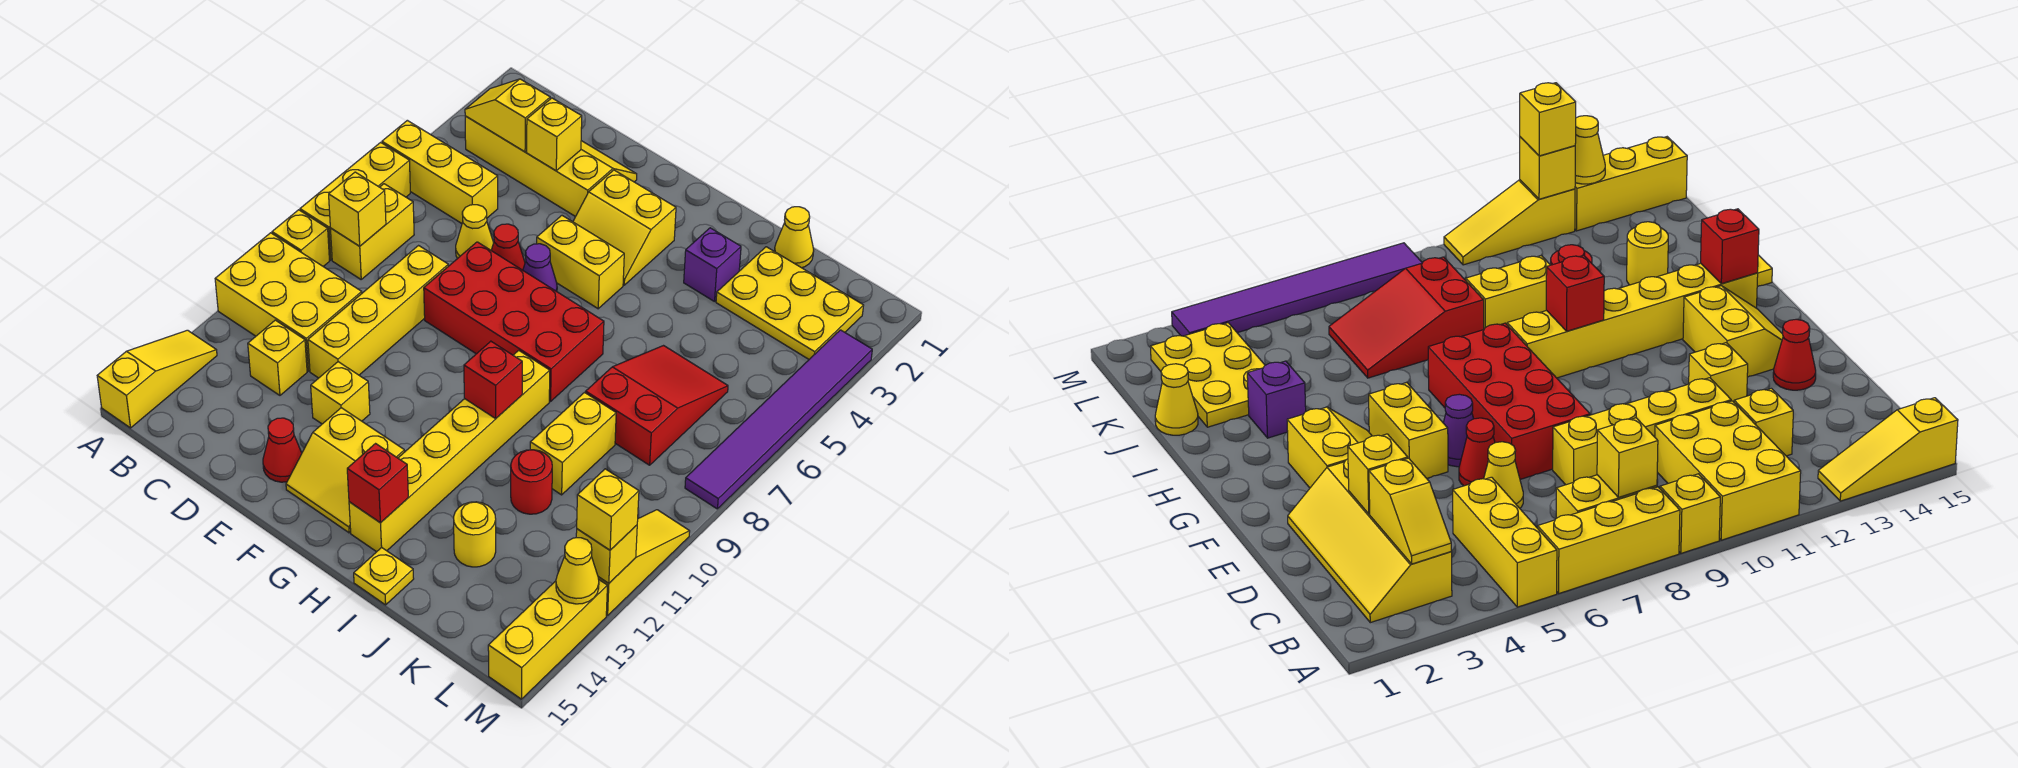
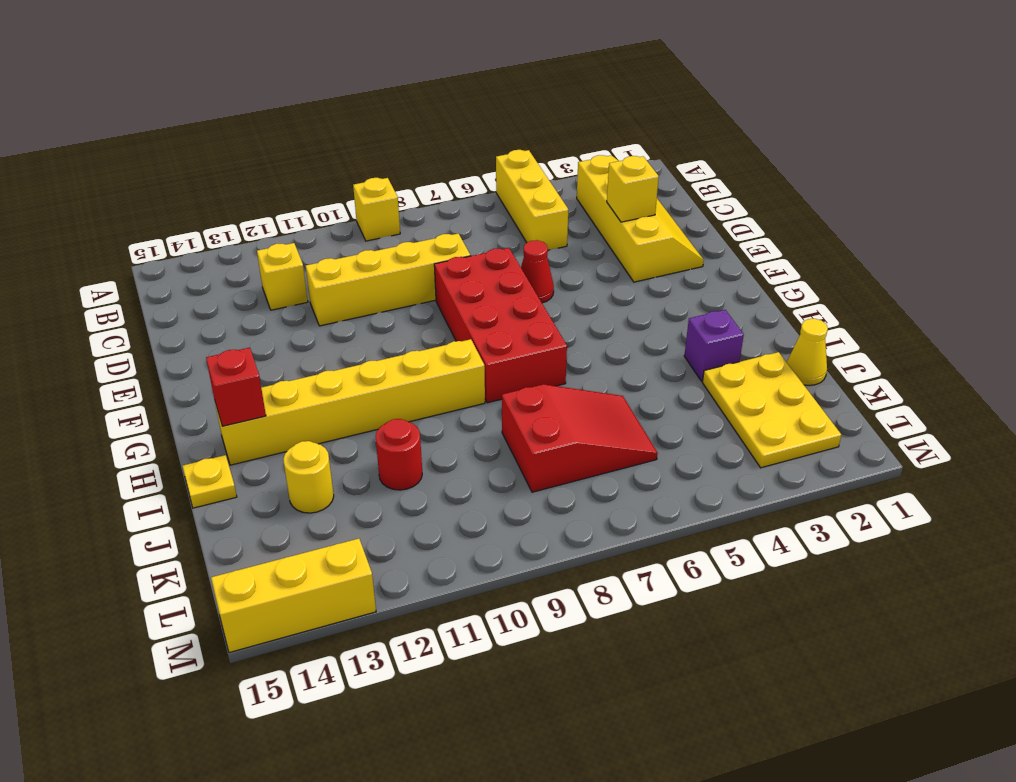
none -> yellow brick A6:A8 level 1
none -> yellow brick A10:C11 level 1
none -> yellow slope A13:A15 level 1 top 15
none -> yellow brick B7:B8 level 1

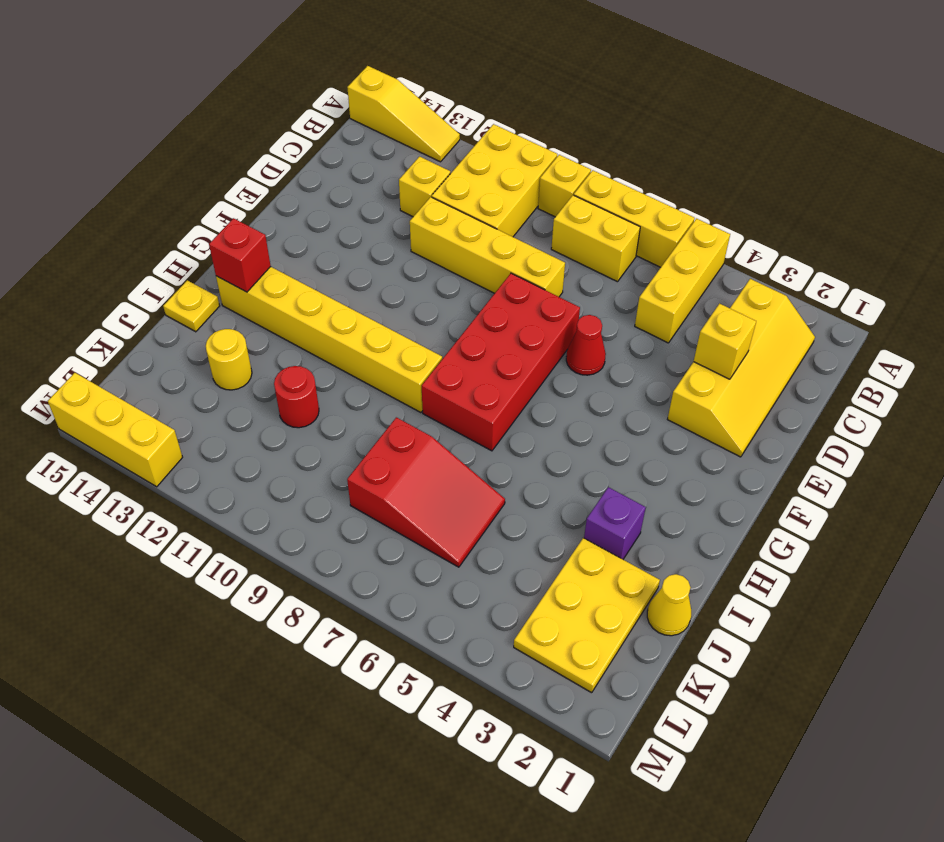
none -> yellow cone D6 level 1
none -> yellow brick E12 level 1
none -> red cone E14 level 1
none -> yellow slope F3:G4 level 1 top 3

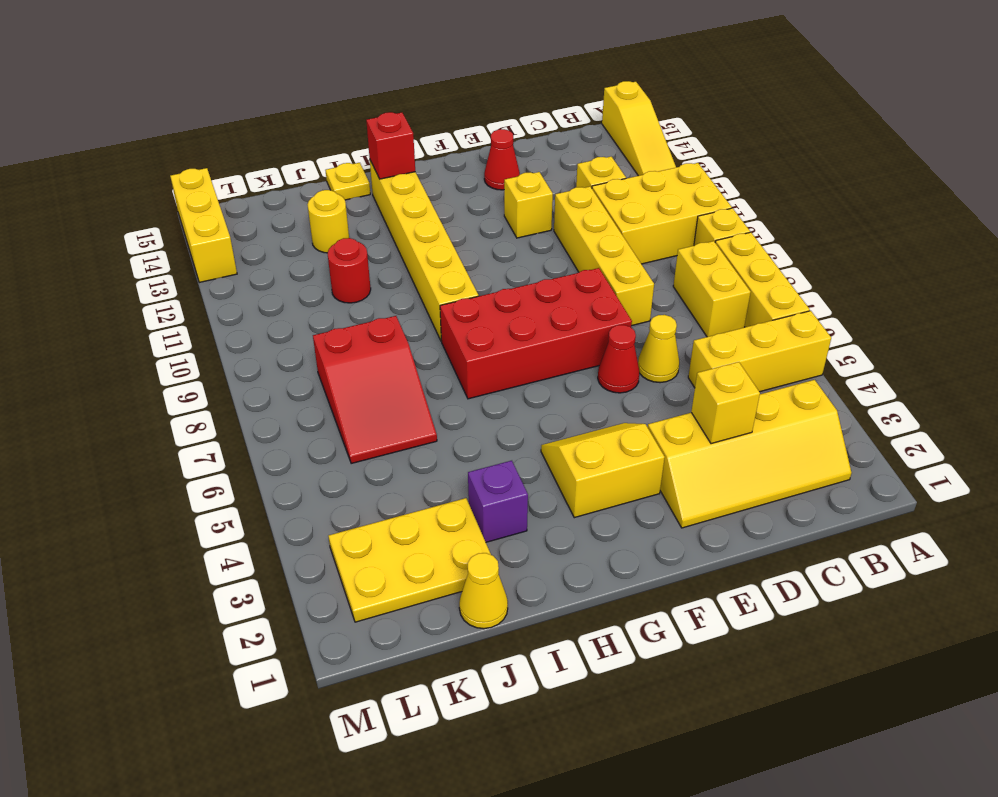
none -> yellow brick F5:G5 level 1
none -> purple cone F6 level 1
none -> yellow slope F13:G14 level 1 top 13
none -> yellow brick J9:J10 level 1

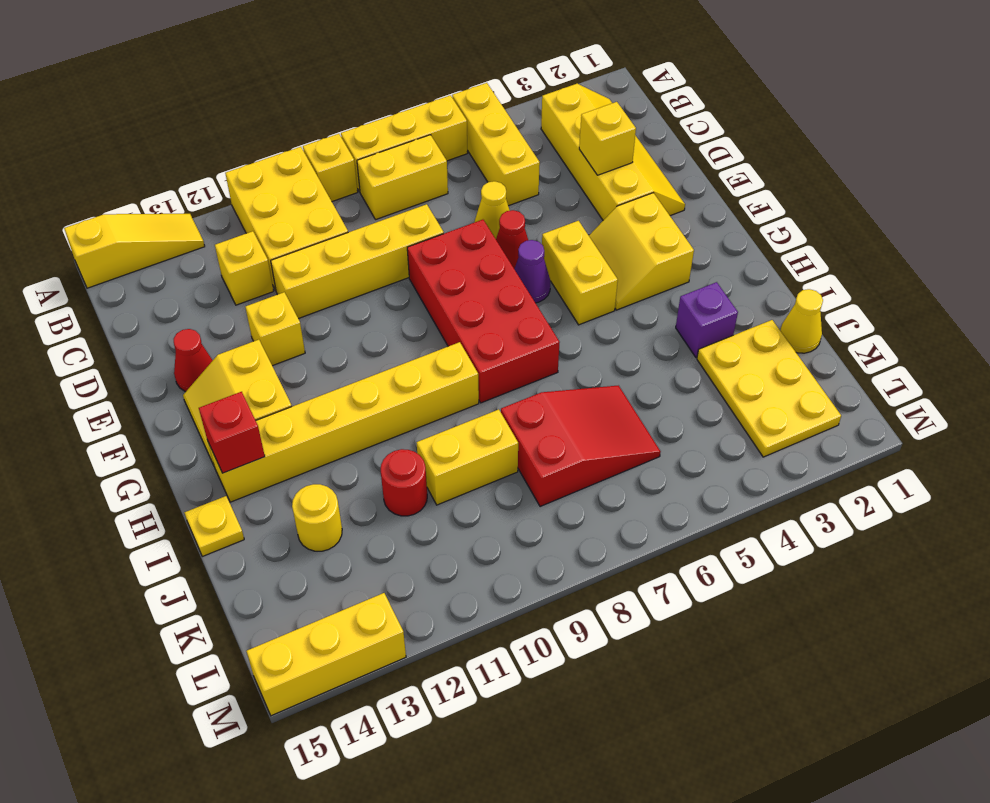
none -> purple tile M3:M8 level 1
none -> yellow slope M10:M12 level 1 top 12
none -> yellow slope B3:C3 level 2 top C
none -> yellow brick B8 level 2

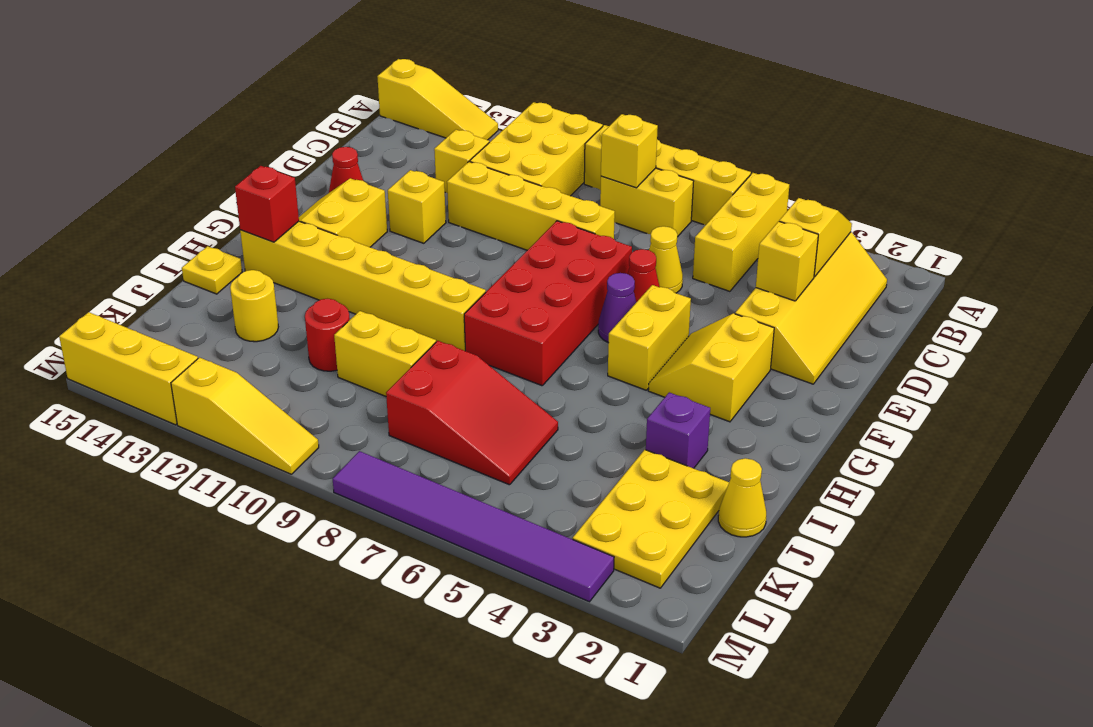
none -> red brick H10 level 2
none -> yellow brick M12 level 2
none -> yellow cone M13 level 2
none -> yellow brick M12 level 3

